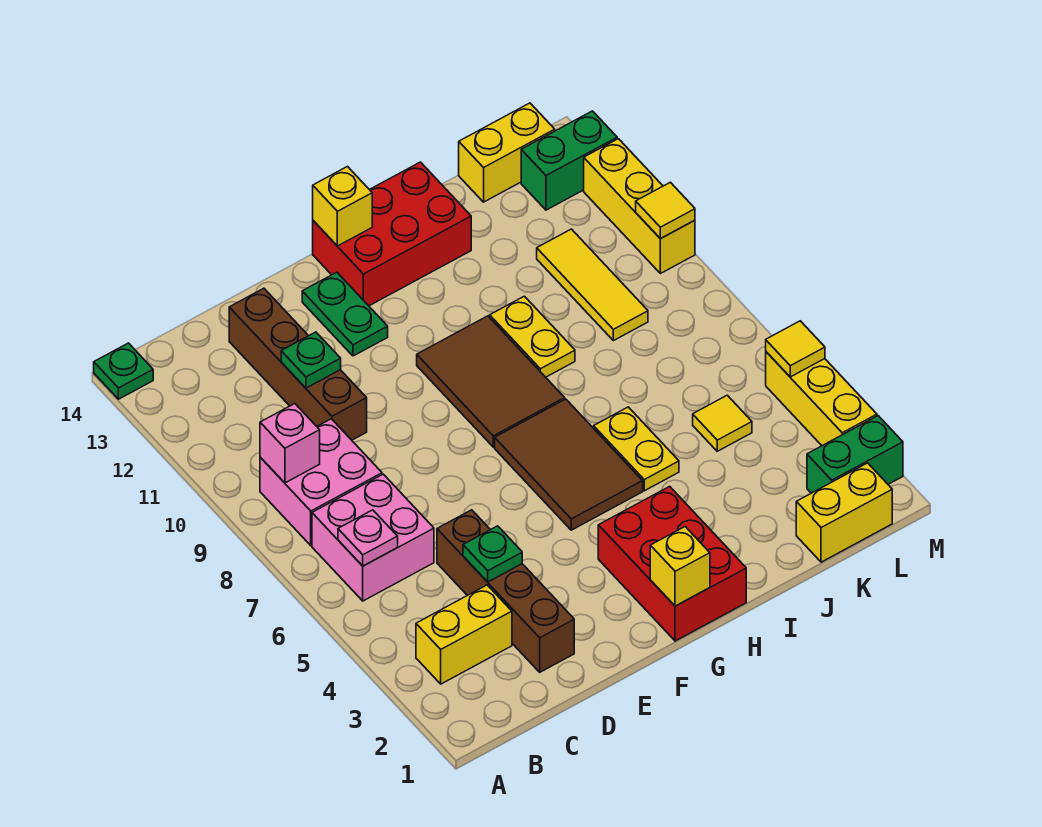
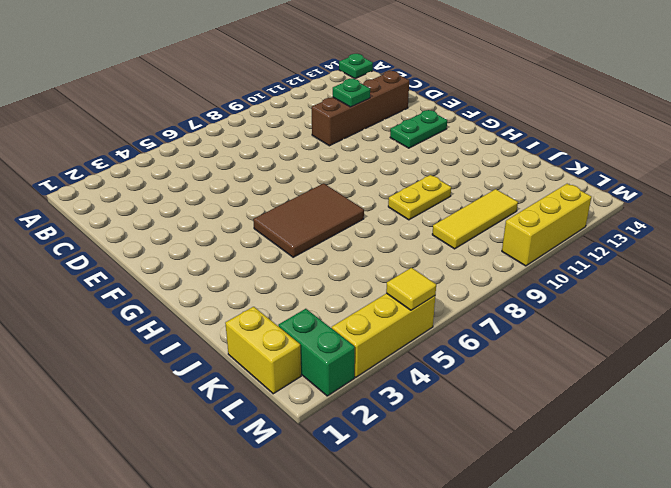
none -> yellow brick B3:C3 level 1
none -> pink brick B6:C7 level 1
none -> pink brick B8:C9 level 1

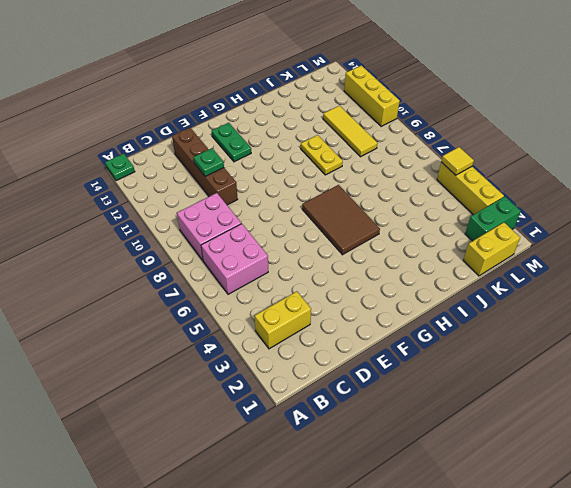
none -> brown brick D2:D5 level 1
none -> red brick G1:H3 level 1
none -> brown tile G8:H10 level 1

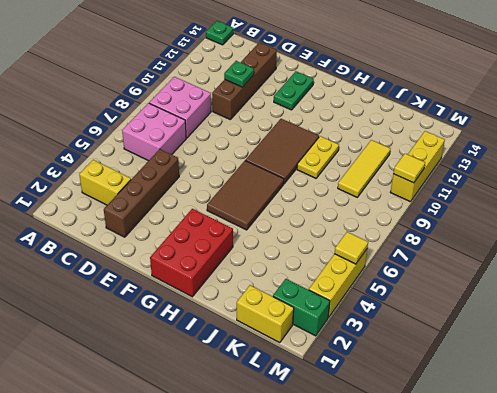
none -> red brick G13:I14 level 1
none -> yellow plate I5:I6 level 1
none -> yellow tile K5 level 1

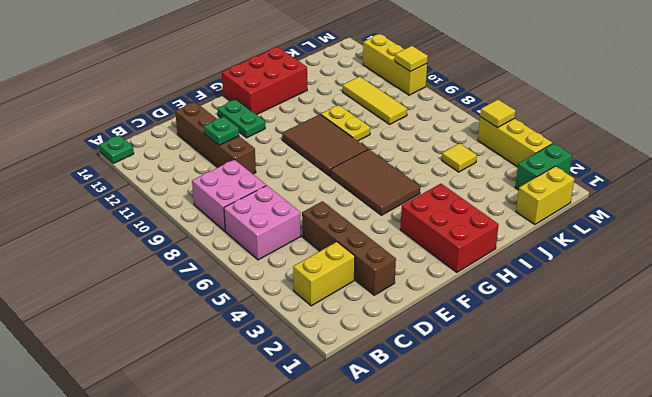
none -> yellow plate I5:I6 level 1
none -> yellow brick K14:L14 level 1
none -> green brick L13:M13 level 1

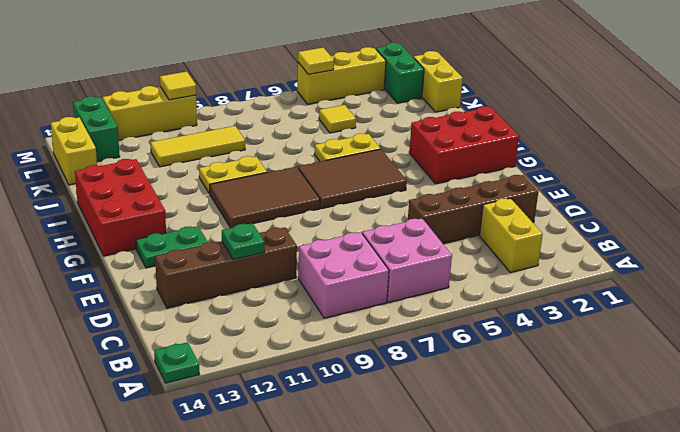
none -> pink plate B6 level 2
none -> pink brick B9 level 2
none -> green plate D4 level 2

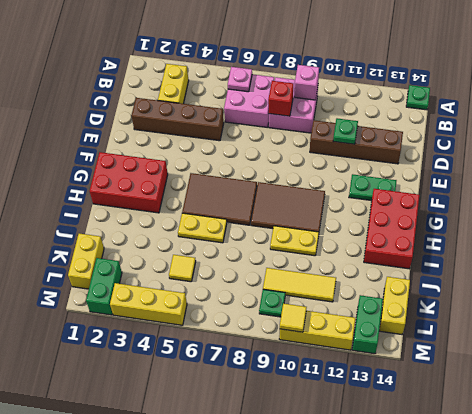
red brick C8 level 2 -> none
green plate L9 level 1 -> green plate D4 level 2
none -> yellow brick G1 level 2
none -> yellow brick G14 level 2
none -> yellow tile M5 level 2

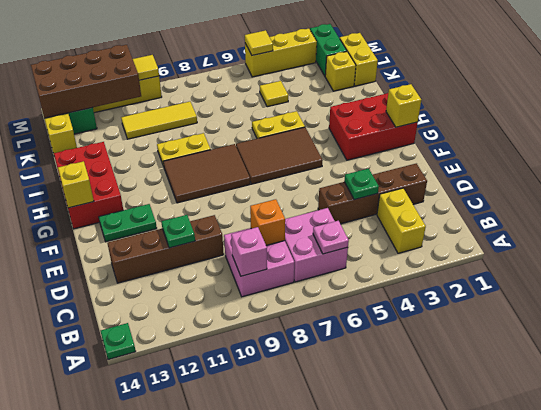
orange brick C8 level 2 -> none
yellow brick K2 level 1 -> none
brown brick L11:M14 level 2 -> none

